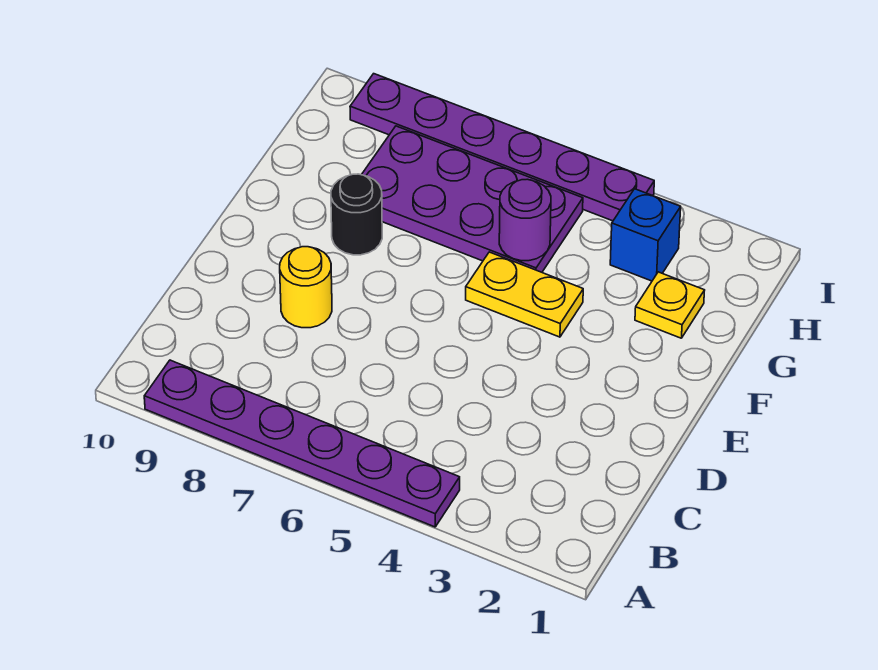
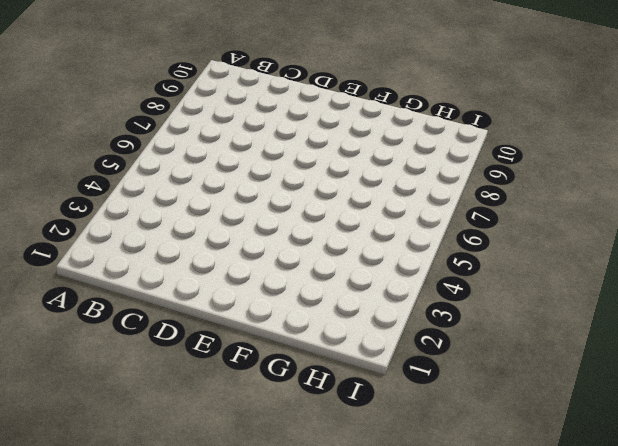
none -> purple plate A4:A9 level 1
none -> yellow round brick D8 level 1

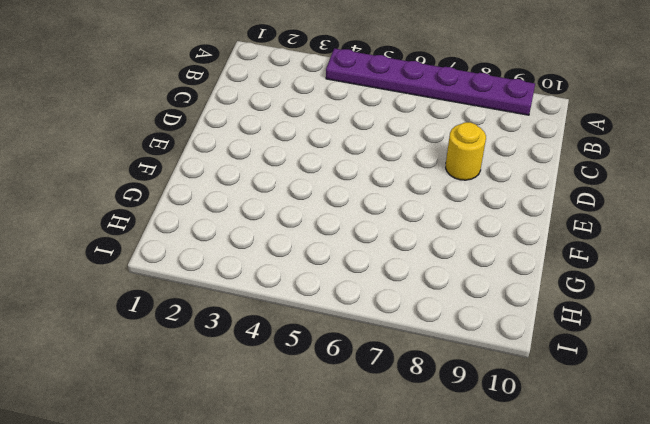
none -> yellow plate F4:F5 level 1
none -> black round brick F8 level 1

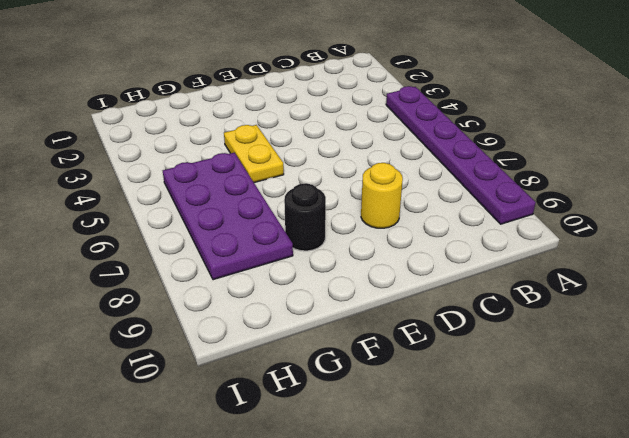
none -> yellow plate G2 level 1
none -> blue brick H3 level 1

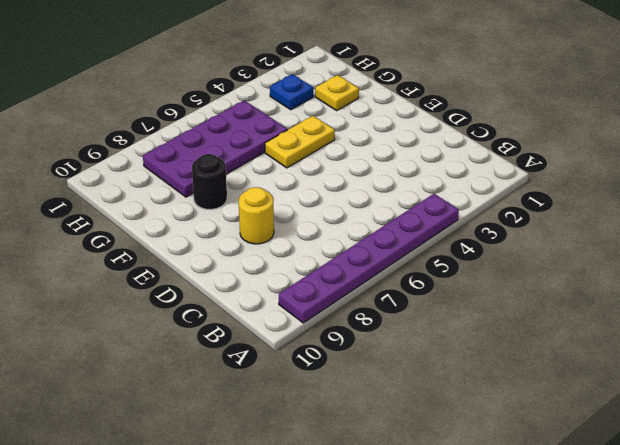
blue plate H3 level 1 -> blue brick H3 level 1
none -> purple plate I4:I9 level 1
none -> purple round brick G5 level 2

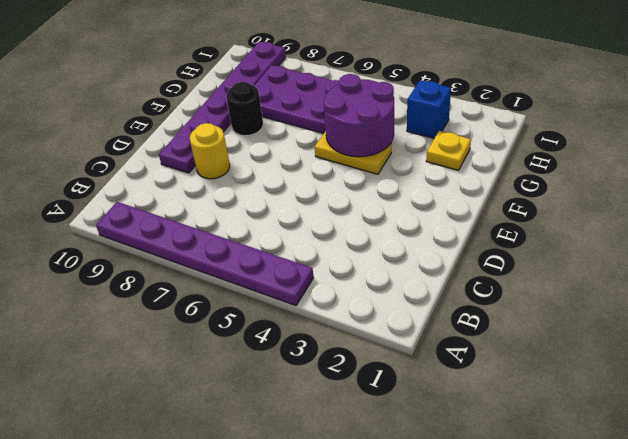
purple plate D9:I9 level 1 -> purple plate I4:I9 level 1
purple round brick F4:G5 level 2 -> purple round brick G5 level 2

